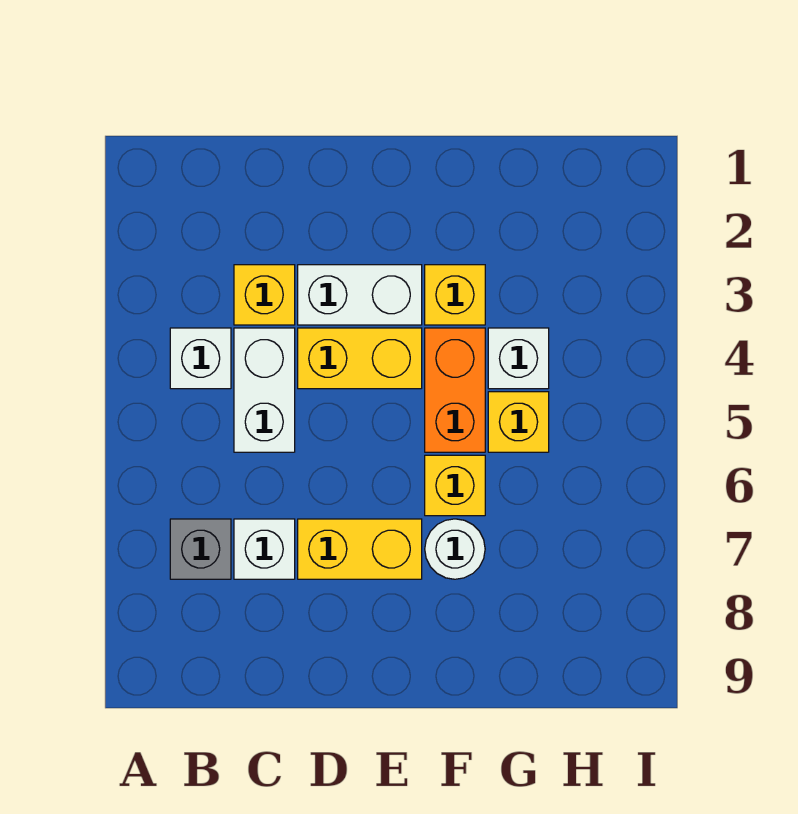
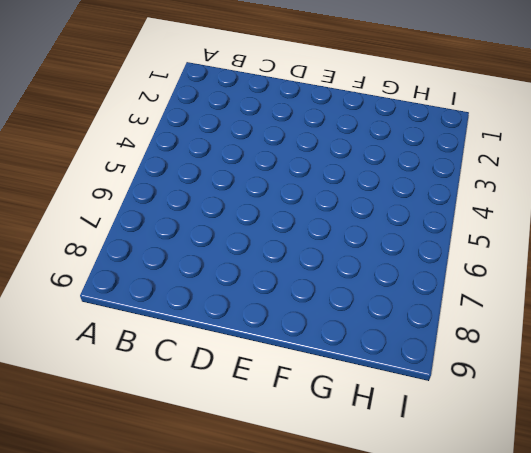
none -> white brick B4 level 1
none -> grey brick B7 level 1
none -> yellow brick C3 level 1

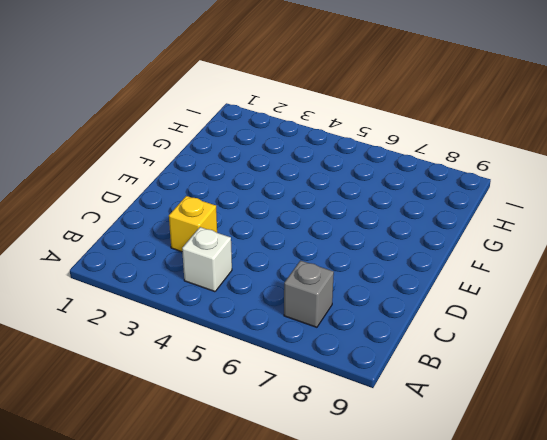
none -> white brick C4:C5 level 1
none -> white brick C7 level 1
none -> white brick D3:E3 level 1

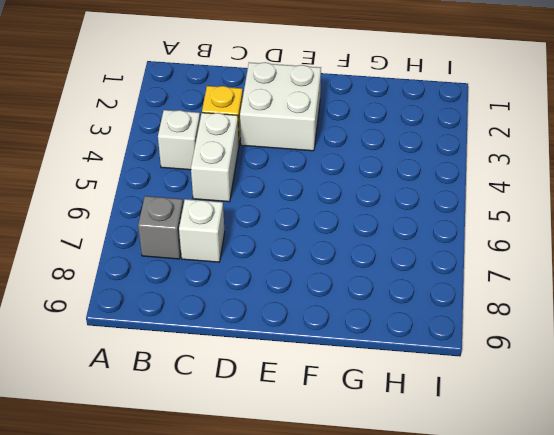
white brick D2:E3 level 1 -> white brick D3:E3 level 1
none -> yellow brick D4:E4 level 1
none -> yellow brick D7:E7 level 1
none -> yellow brick F3 level 1

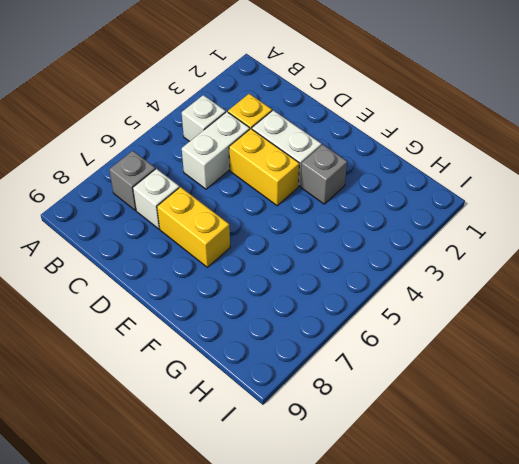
grey brick F3 level 1 -> yellow brick F3 level 1
none -> orange brick F4:F5 level 1
none -> yellow brick F6 level 1
none -> white round brick F7 level 1

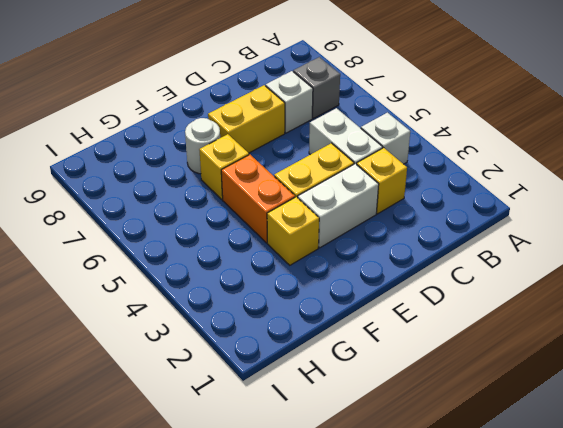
none -> white brick G4 level 1
none -> yellow brick G5 level 1

